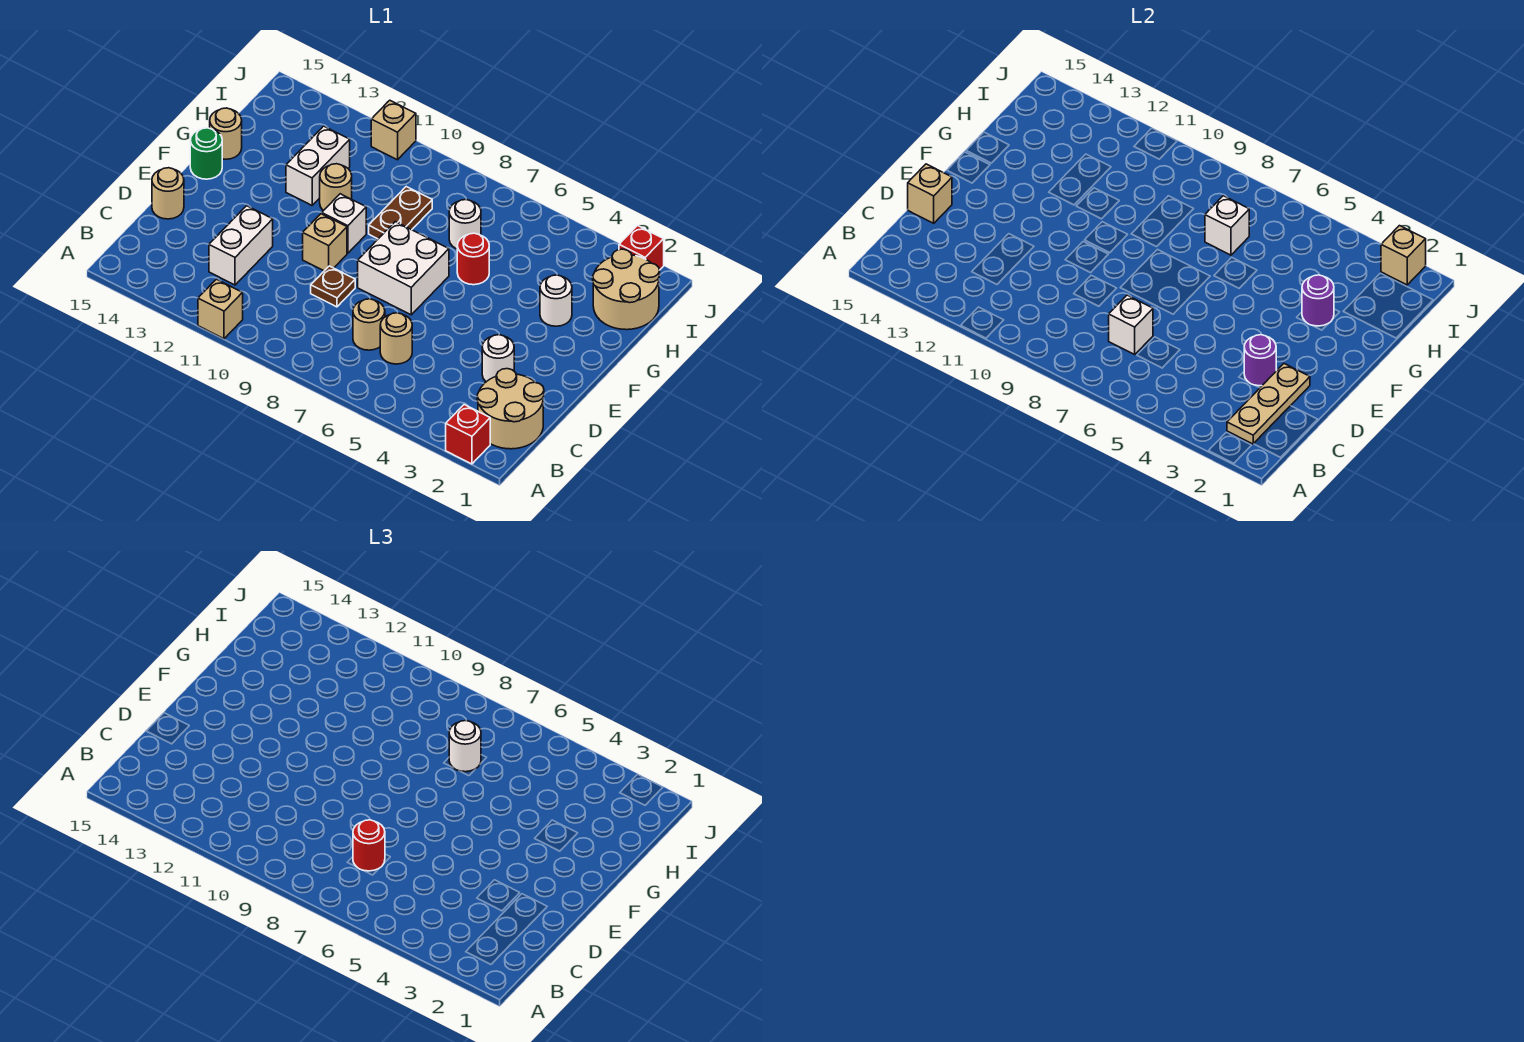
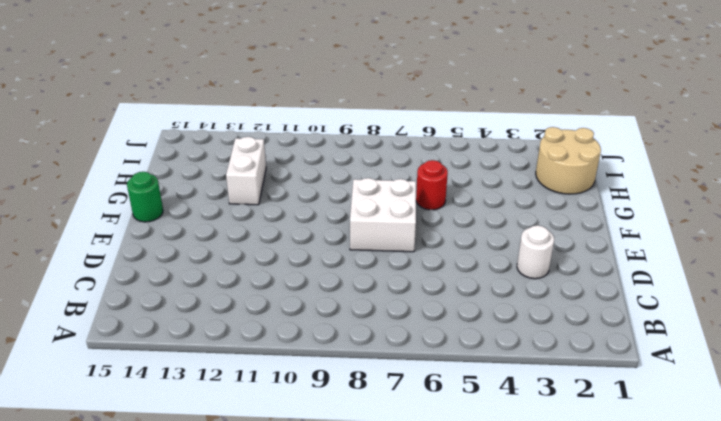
none -> red brick A2 level 1
none -> tan brick A11 level 1
none -> tan round brick B1:C2 level 1
none -> tan round brick C6 level 1

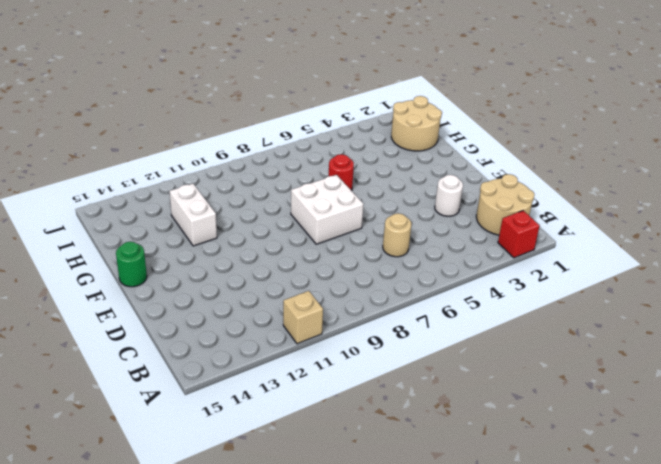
none -> tan round brick C7 level 1
none -> white brick C12:D12 level 1
none -> brown plate D9 level 1
none -> tan round brick D15 level 1

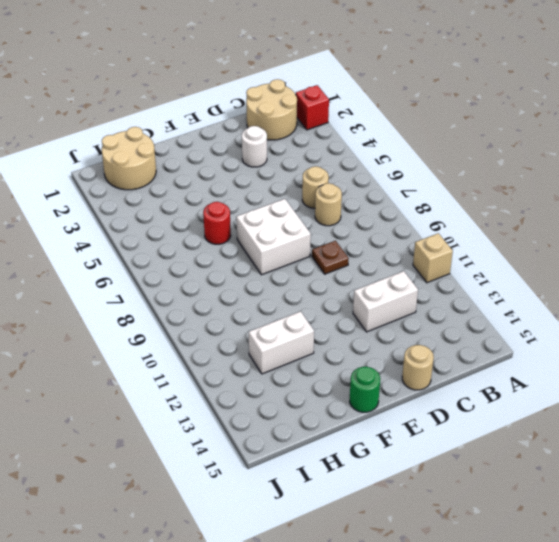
none -> tan brick E10 level 1
none -> white brick F10 level 1
none -> white round brick G3 level 1
none -> brown plate G9:H9 level 1

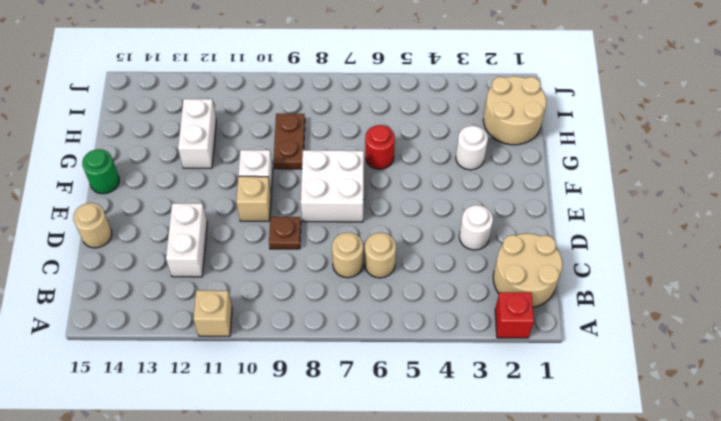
none -> tan round brick G11 level 1
none -> tan round brick G15 level 1
none -> white round brick H7 level 1
none -> red brick J2 level 1

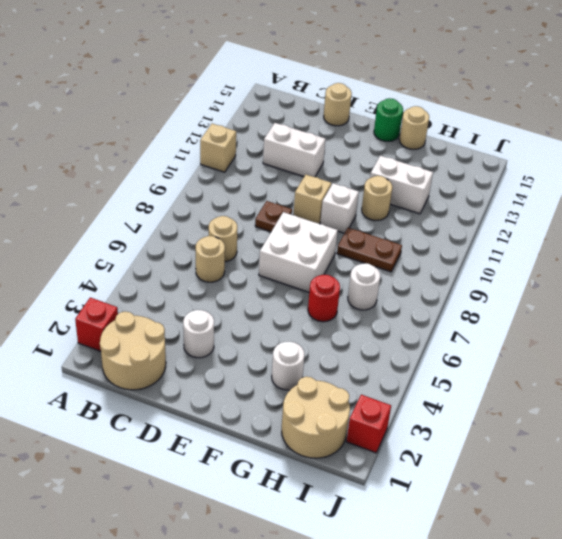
none -> tan brick J11 level 1
none -> tan plate B2:D2 level 2
none -> white brick C7 level 2
none -> purple round brick D3 level 2

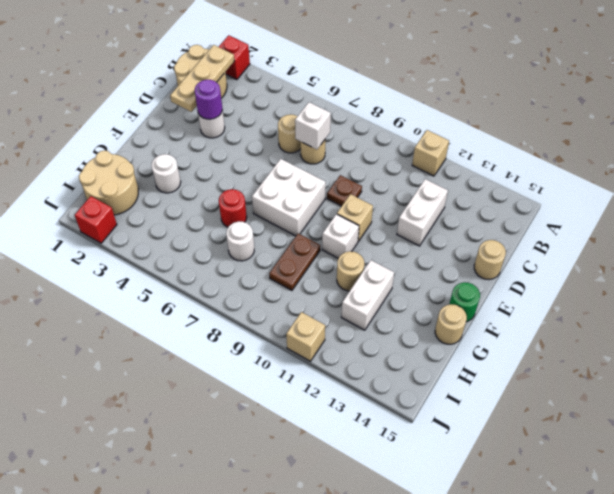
none -> tan brick D15 level 2
none -> purple round brick G3 level 2
none -> white brick H7 level 2
none -> tan brick J2 level 2

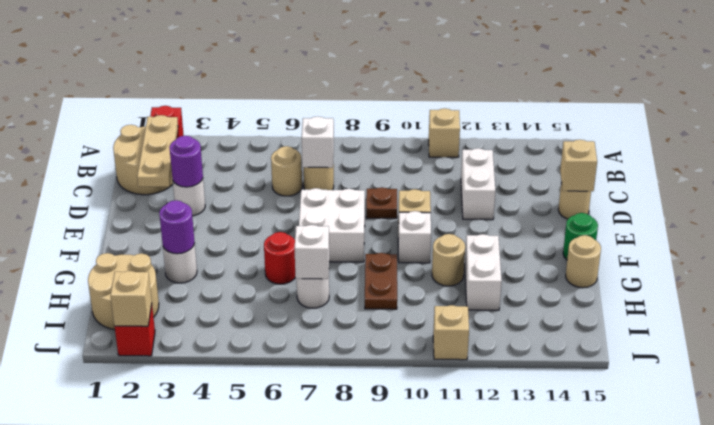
none -> red round brick C7 level 3
none -> white round brick H7 level 3

